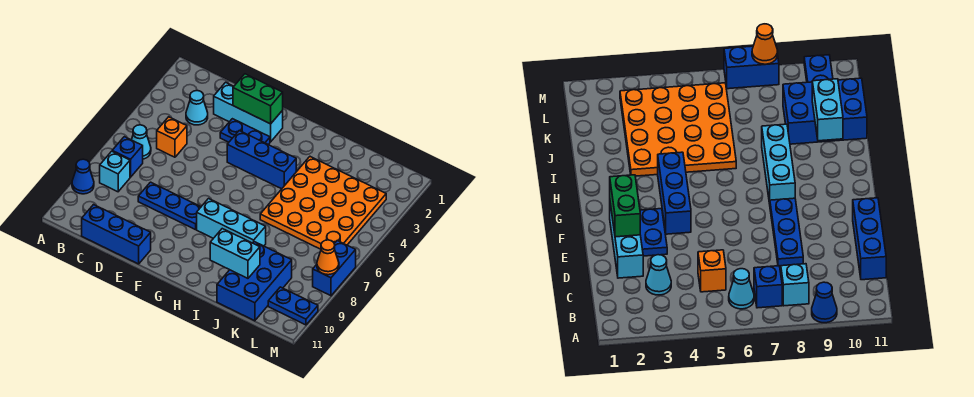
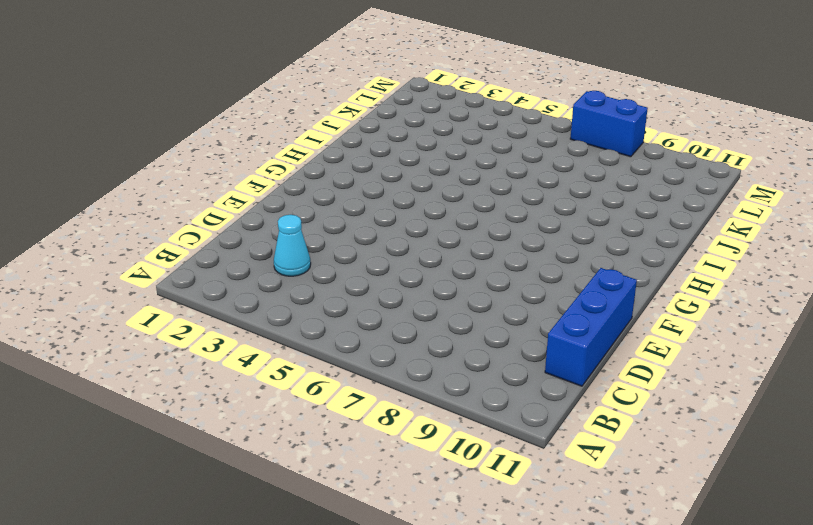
none -> blue cone A9 level 1
none -> cyan cone B6 level 1
none -> blue brick B7 level 1

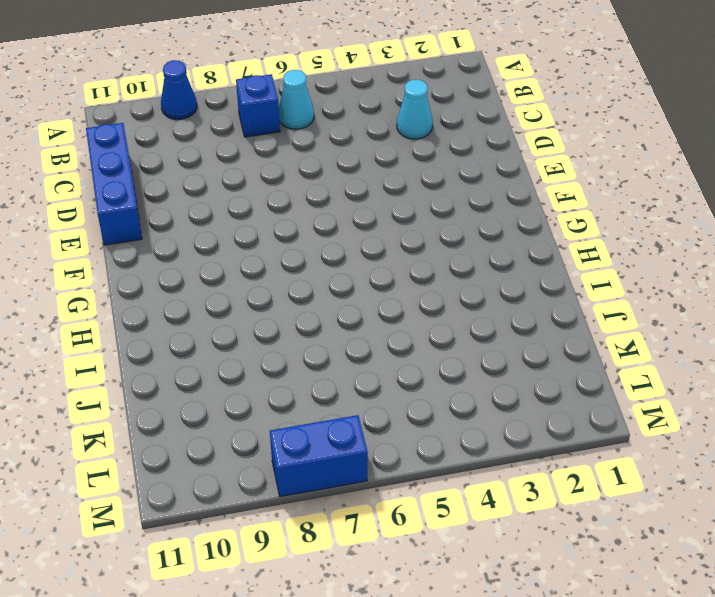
none -> cyan brick B8 level 1
none -> orange brick C5 level 1
none -> cyan brick D2:F2 level 1

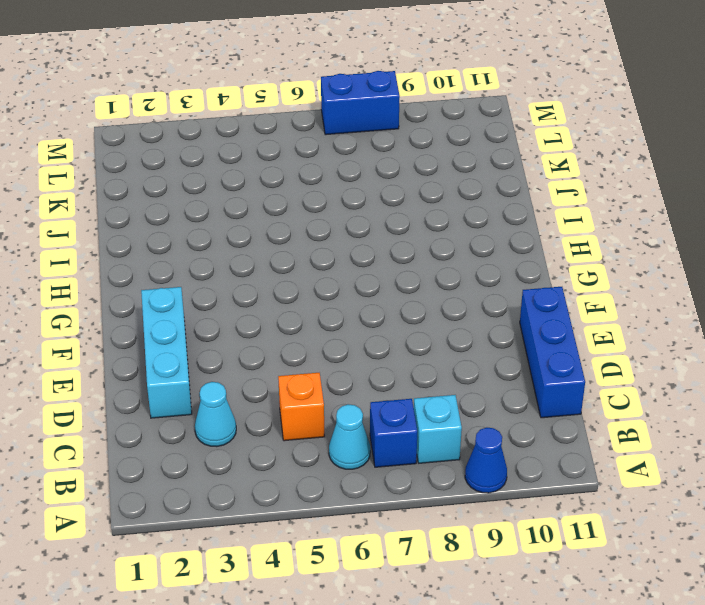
none -> blue plate D8:F8 level 1
none -> blue plate E3:F3 level 1
none -> blue brick F4:H4 level 1

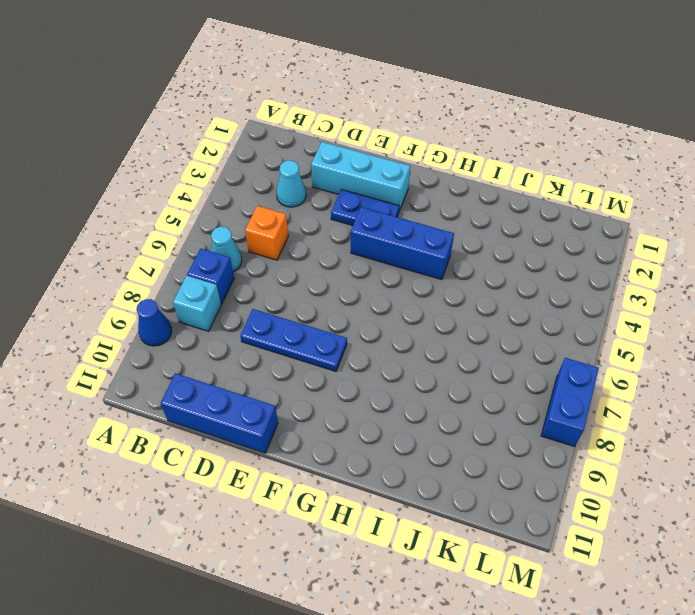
none -> cyan brick G8:I8 level 1
none -> orange plate I3:L6 level 1
none -> blue brick J9:K11 level 1

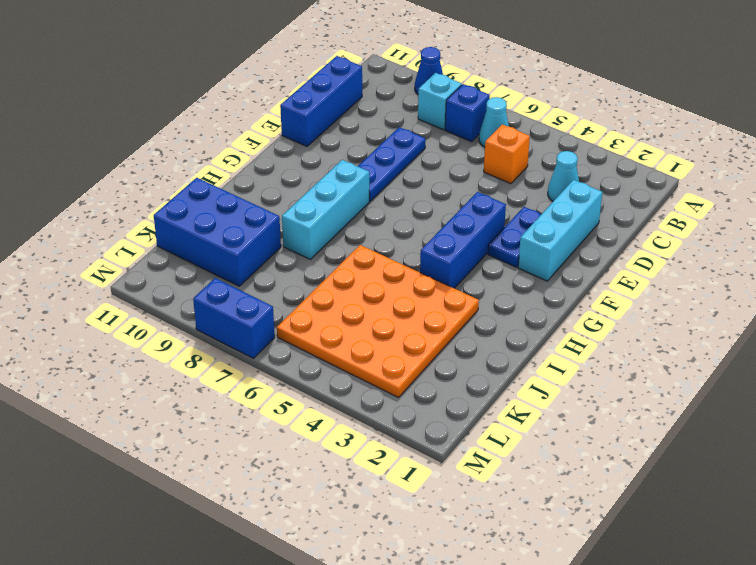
none -> blue plate L10:M10 level 1
none -> green brick E2:F2 level 2
none -> cyan brick I10:J10 level 2

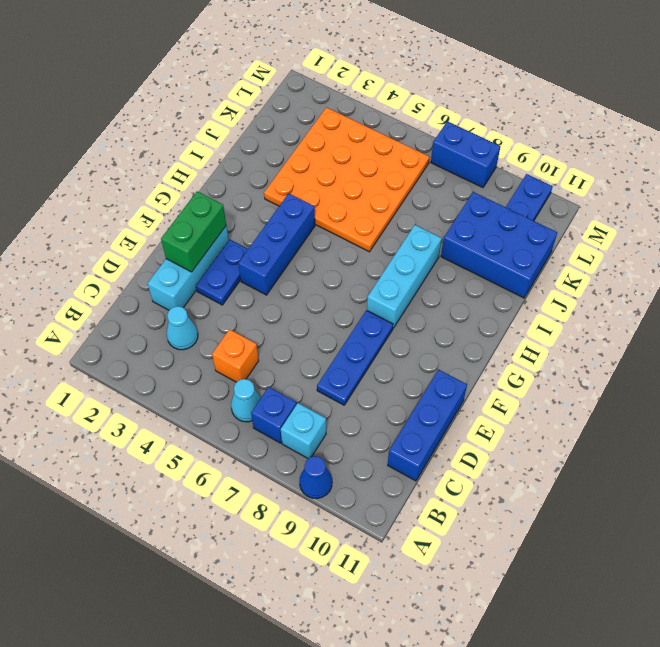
none -> cyan brick I10:J10 level 2
none -> orange cone M8 level 2

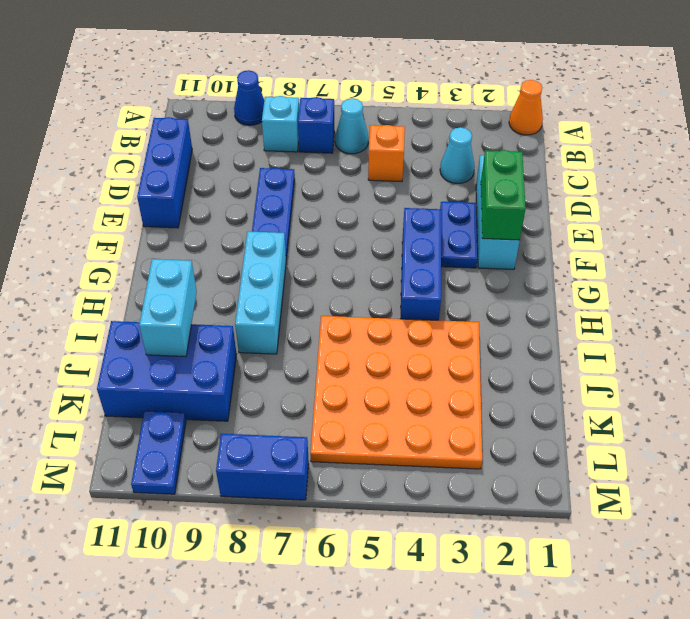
orange cone A1 level 1 -> orange cone M8 level 2

